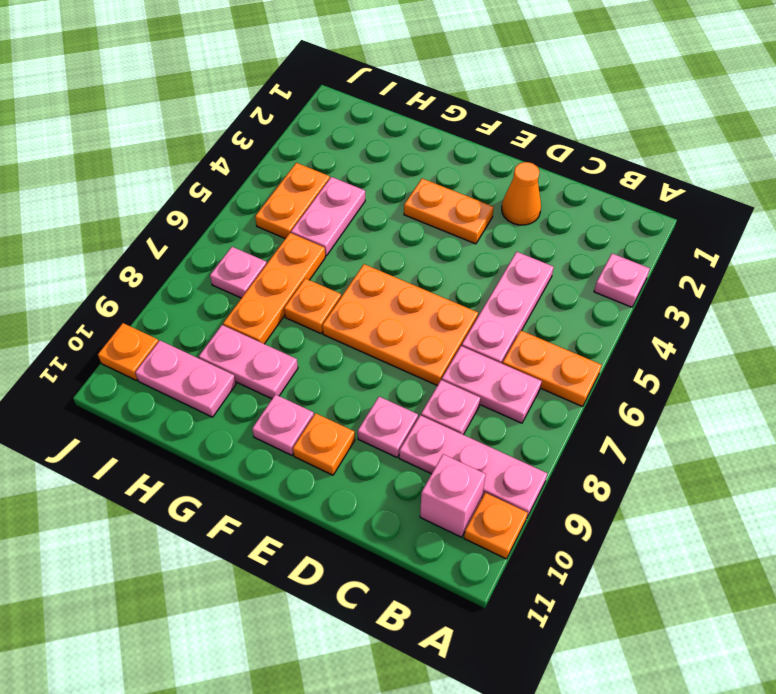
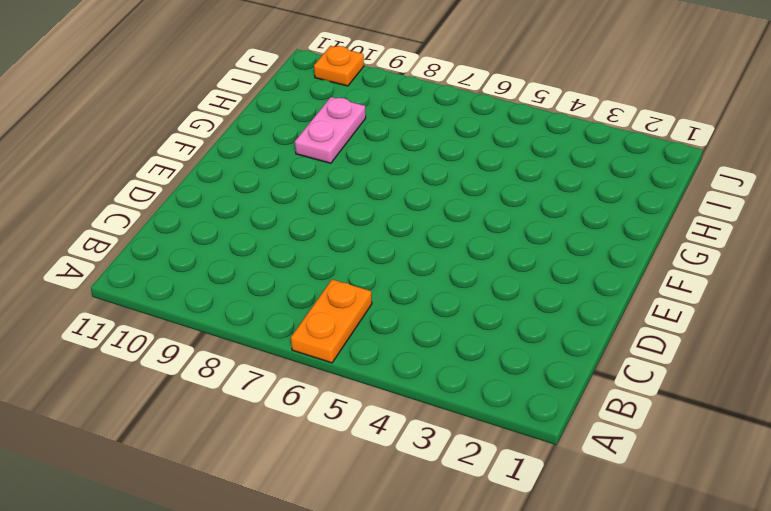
none -> pink plate A3 level 1
none -> pink plate A9:C9 level 1
none -> orange plate A10 level 1

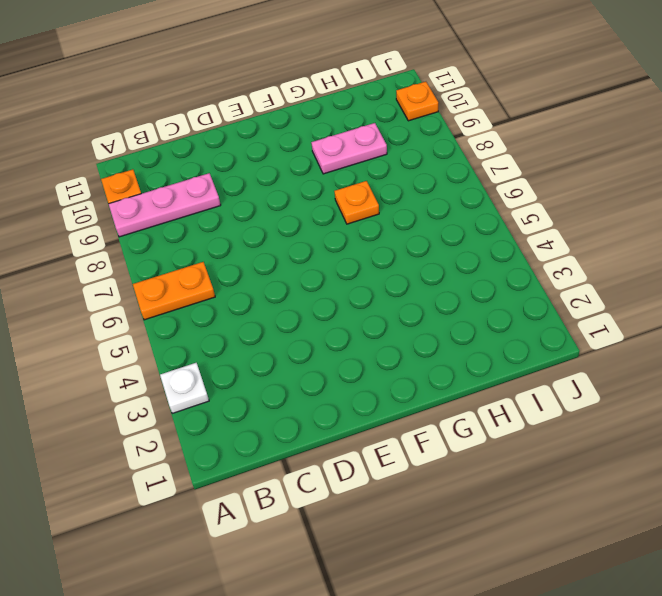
white plate A3 level 1 -> pink plate A3 level 1
none -> pink plate B7:C7 level 1
none -> pink brick B10 level 1
none -> pink plate C4:C6 level 1

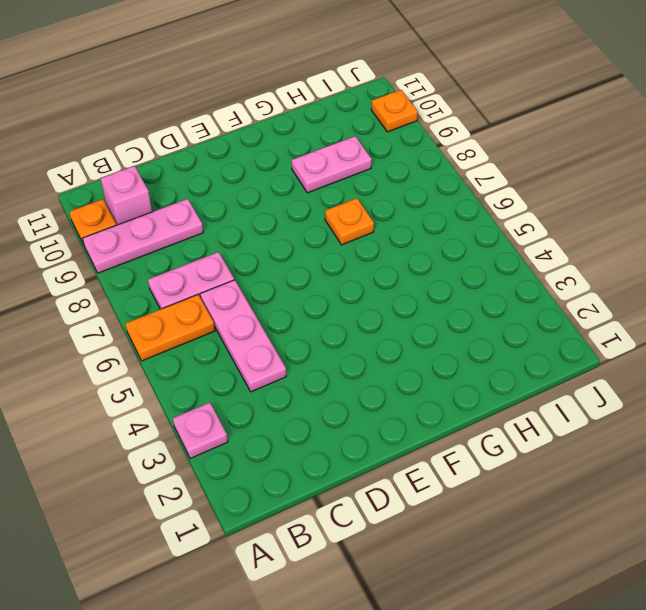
none -> pink plate C8 level 1
none -> orange cone D2 level 1
none -> orange plate D6:F7 level 1

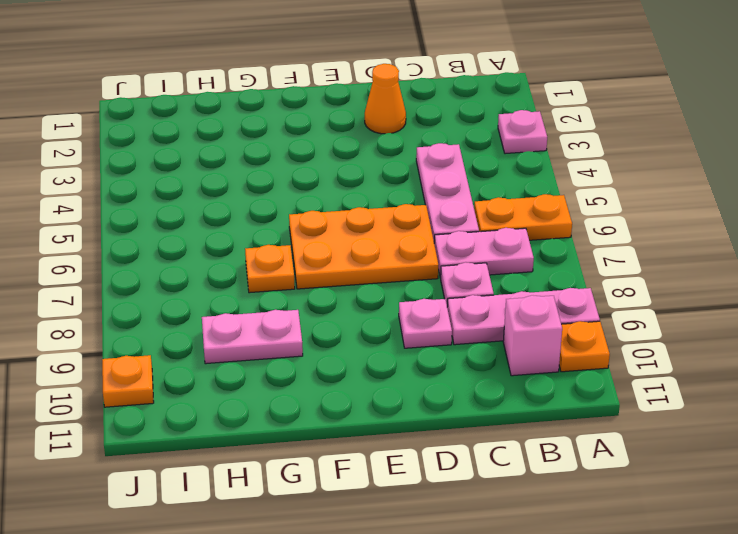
none -> orange plate E3:F3 level 1
none -> orange plate E10 level 1
none -> pink plate F10 level 1

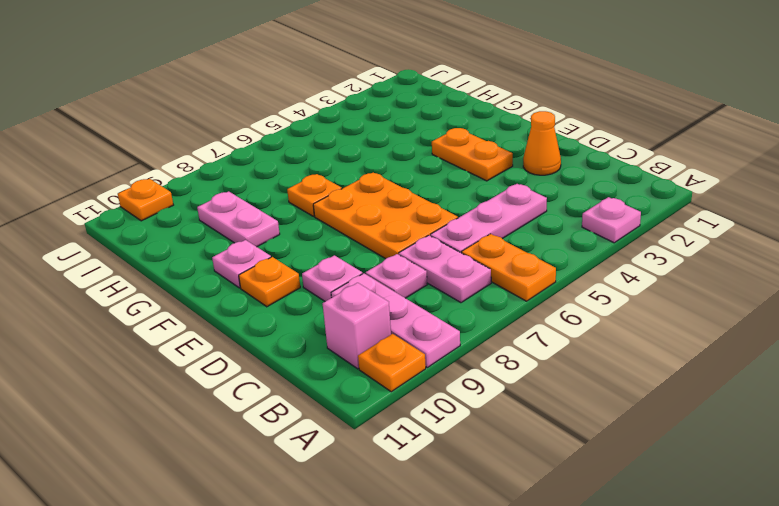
none -> pink plate H4:H5 level 1
none -> orange plate H6:H8 level 1
none -> pink plate H10:I10 level 1

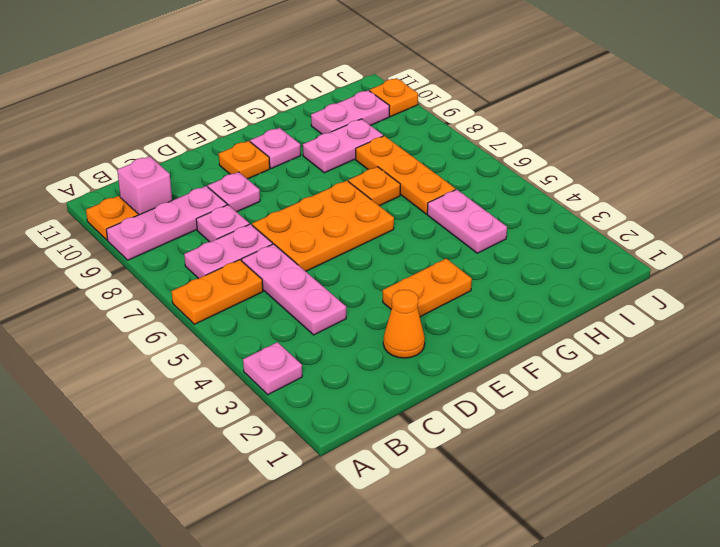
none -> orange plate I4:I5 level 1
none -> pink plate I7 level 1

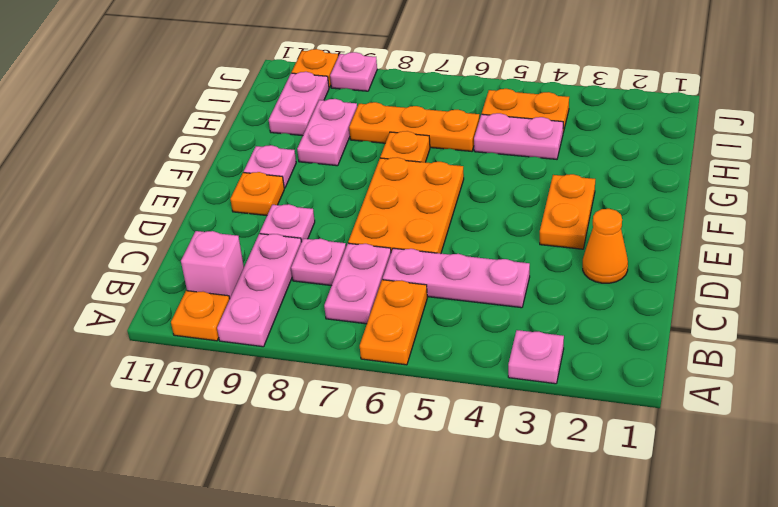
pink plate J9 level 1 -> pink plate I7 level 1

